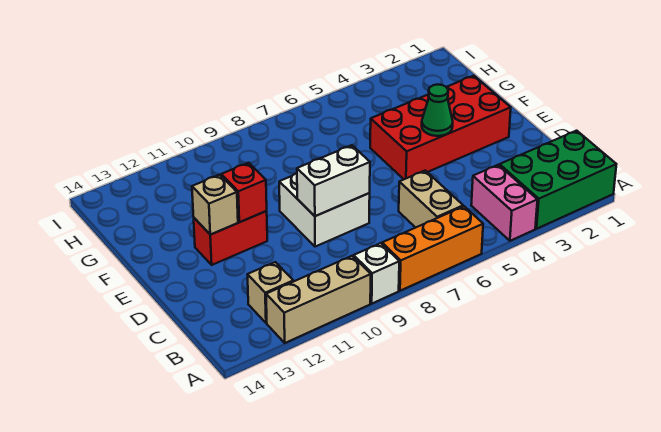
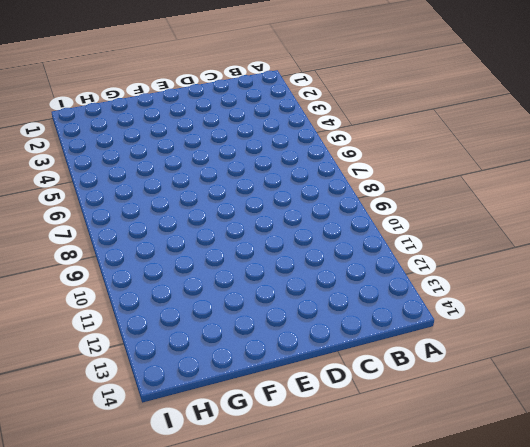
none -> green brick A1:B3 level 1
none -> pink brick A4:B4 level 1
none -> orange brick A6:A8 level 1

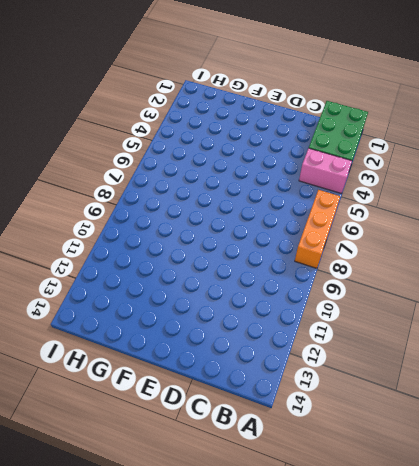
none -> white brick A9 level 1
none -> tan brick A10:A12 level 1
none -> tan brick B6:C6 level 1

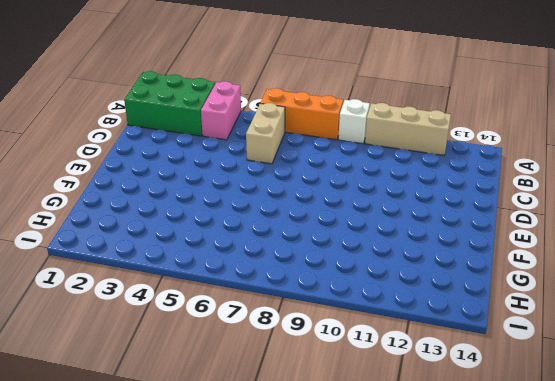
none -> tan brick B12 level 1
none -> white brick D8:E9 level 1
none -> red brick E2:F5 level 1

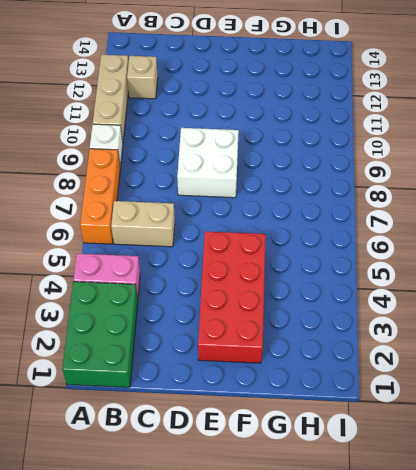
none -> red brick E11:E12 level 1
none -> white brick D8:D9 level 2
none -> green cone E4 level 2

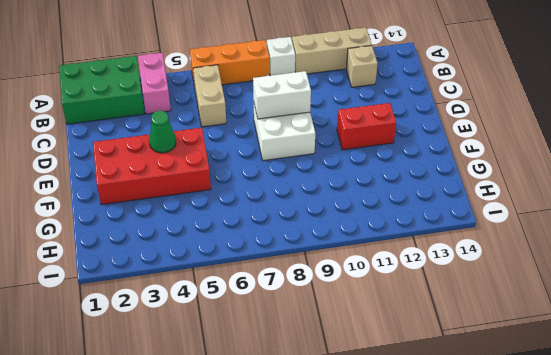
none -> red brick E11 level 2
none -> tan brick E12 level 2

